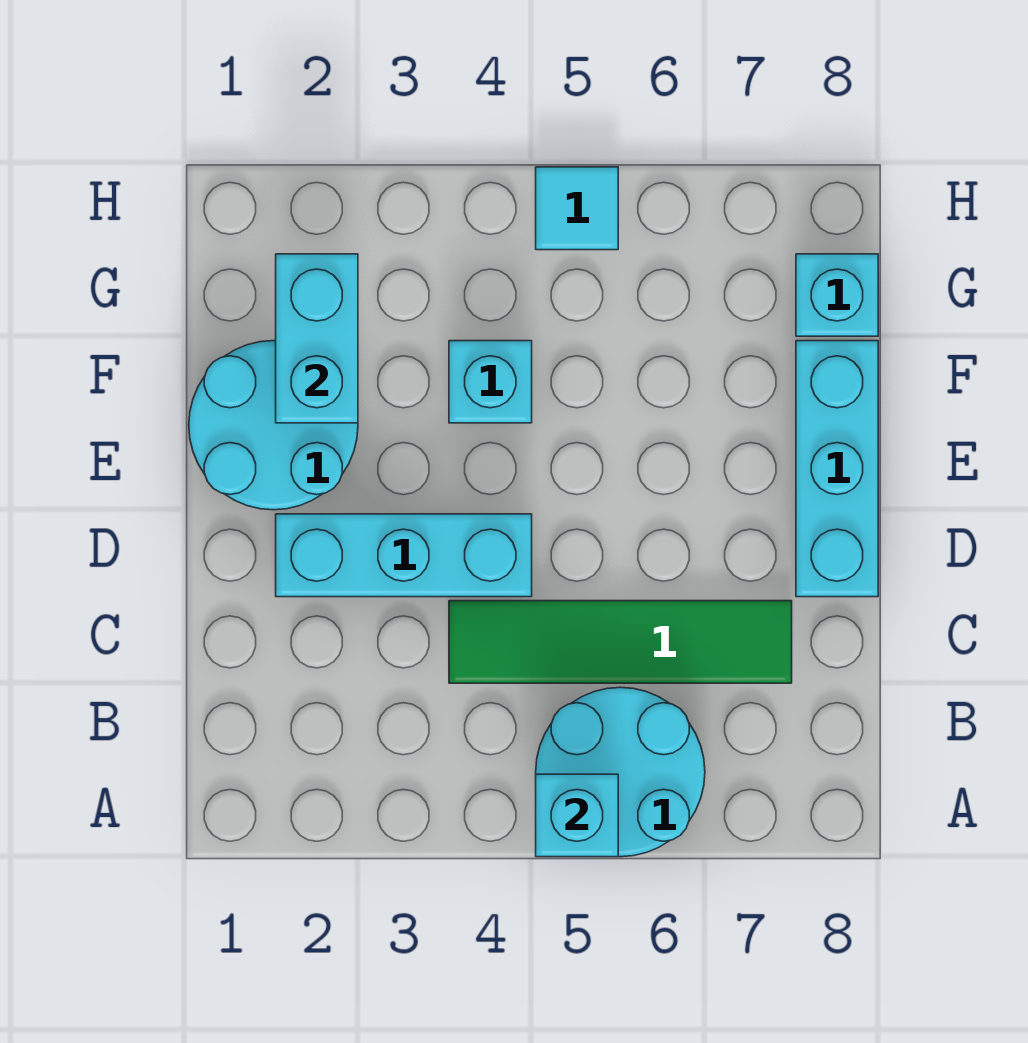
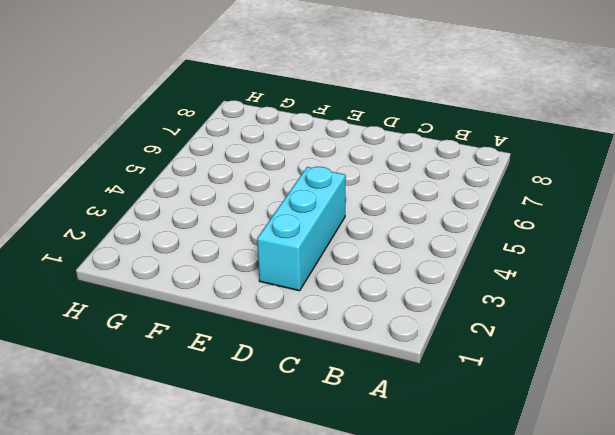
none -> cyan round brick A5:B6 level 1
none -> green tile C4:C7 level 1

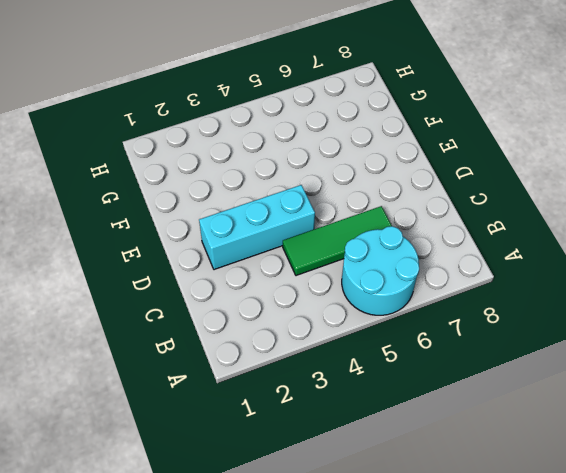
green tile C4:C6 level 1 -> green tile C4:C7 level 1
none -> cyan brick D8:F8 level 1
none -> cyan round brick E1:F2 level 1

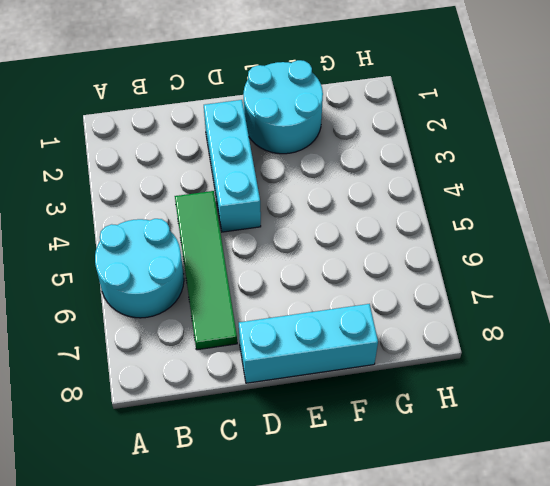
none -> cyan brick F4 level 1
none -> cyan brick G8 level 1

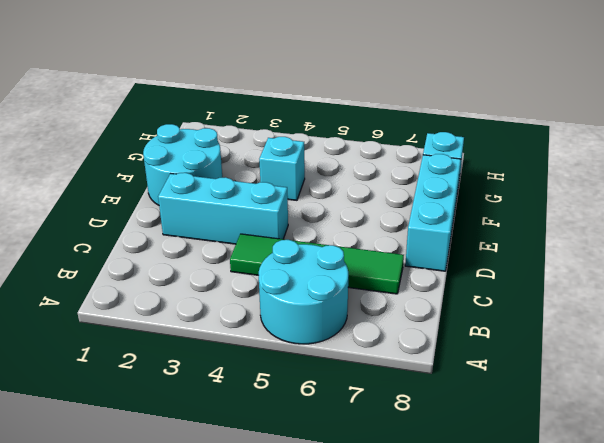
none -> cyan tile H5 level 1
none -> cyan brick A5 level 2

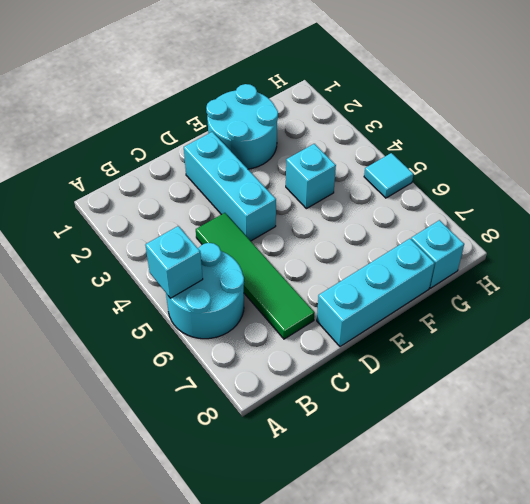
none -> cyan brick F2:G2 level 2

